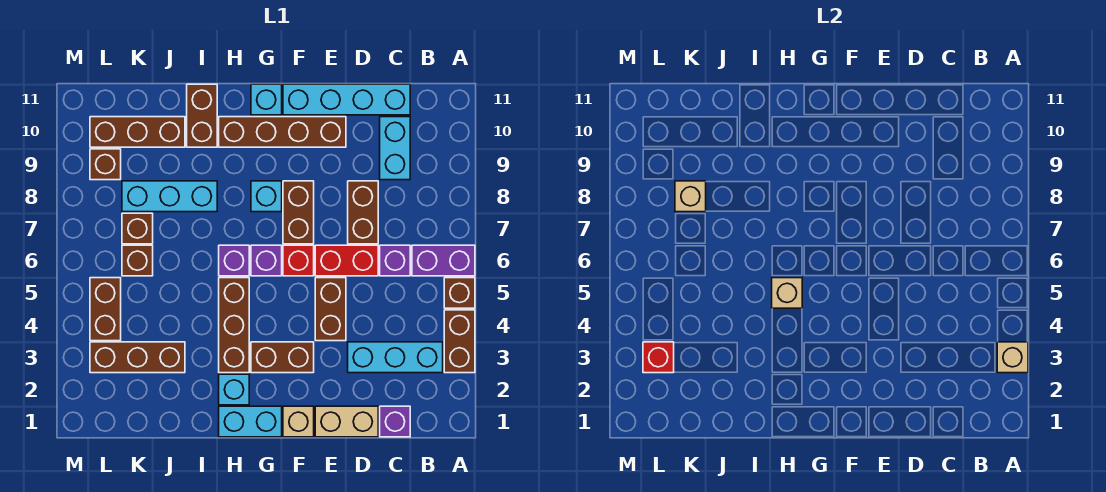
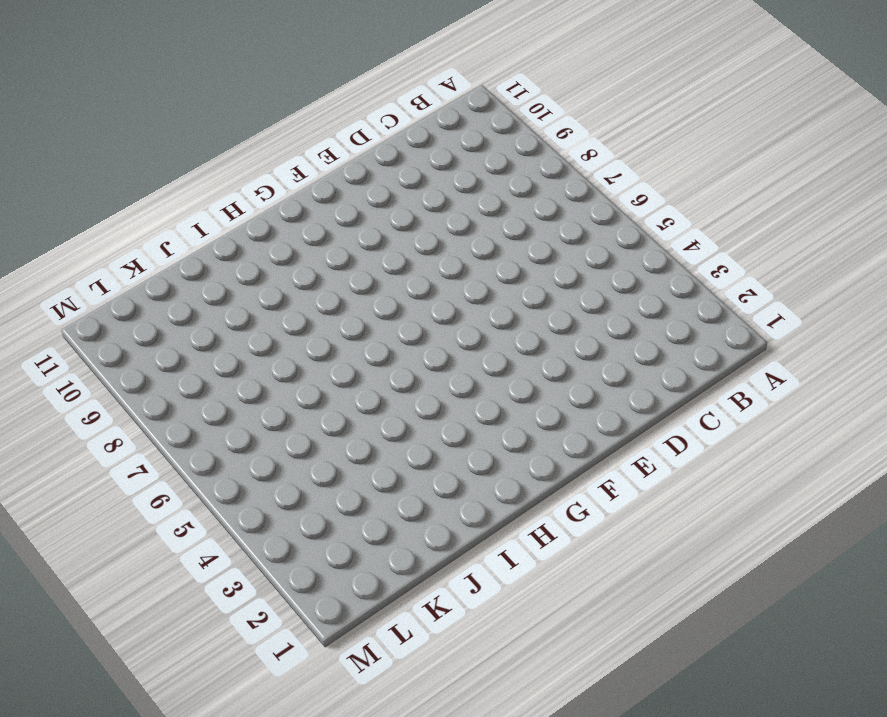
none -> brown brick A3:A4 level 1
none -> brown brick A5 level 1
none -> purple brick A6:B6 level 1
none -> cyan brick B3:D3 level 1

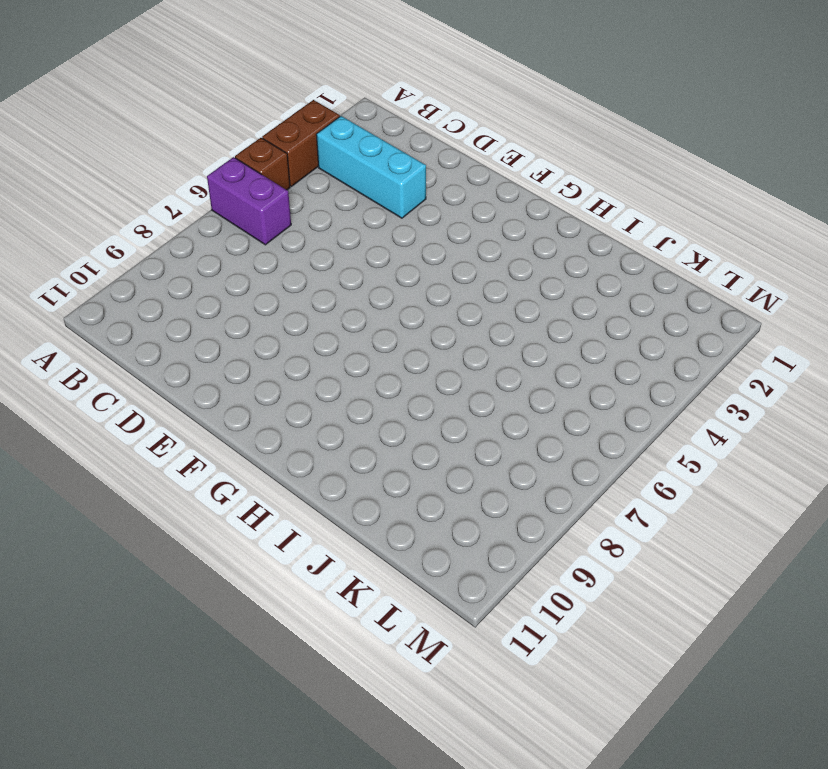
none -> purple brick C1 level 1
none -> purple brick C6 level 1
none -> cyan brick C9:C10 level 1
none -> cyan brick C11:F11 level 1

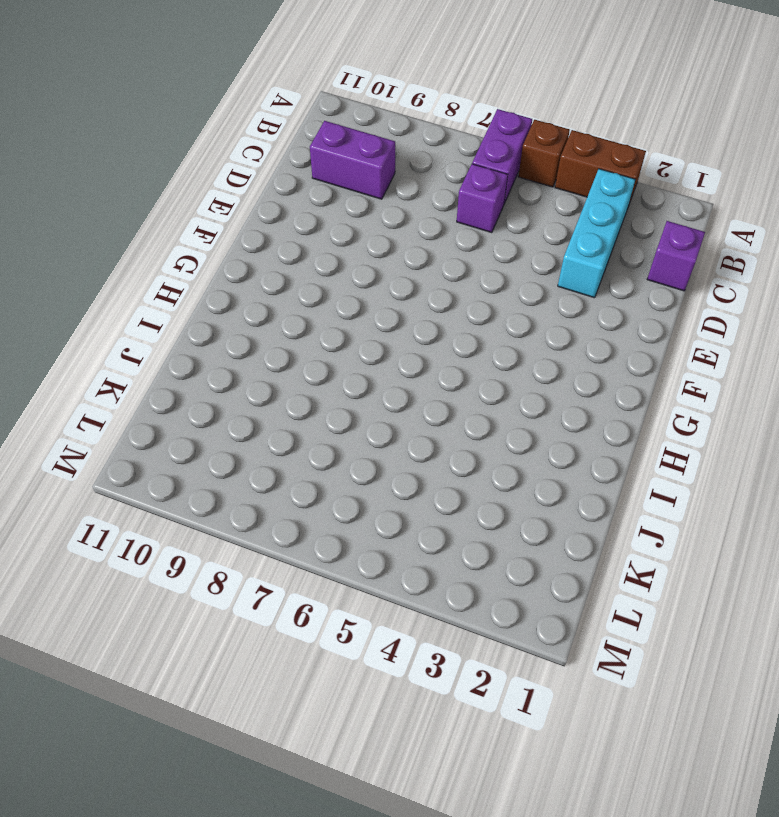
purple brick C9:C10 level 1 -> cyan brick C9:C10 level 1
none -> cyan brick C11:F11 level 1
none -> tan brick D1:E1 level 1
none -> red brick D6:E6 level 1
none -> brown brick D7:D8 level 1

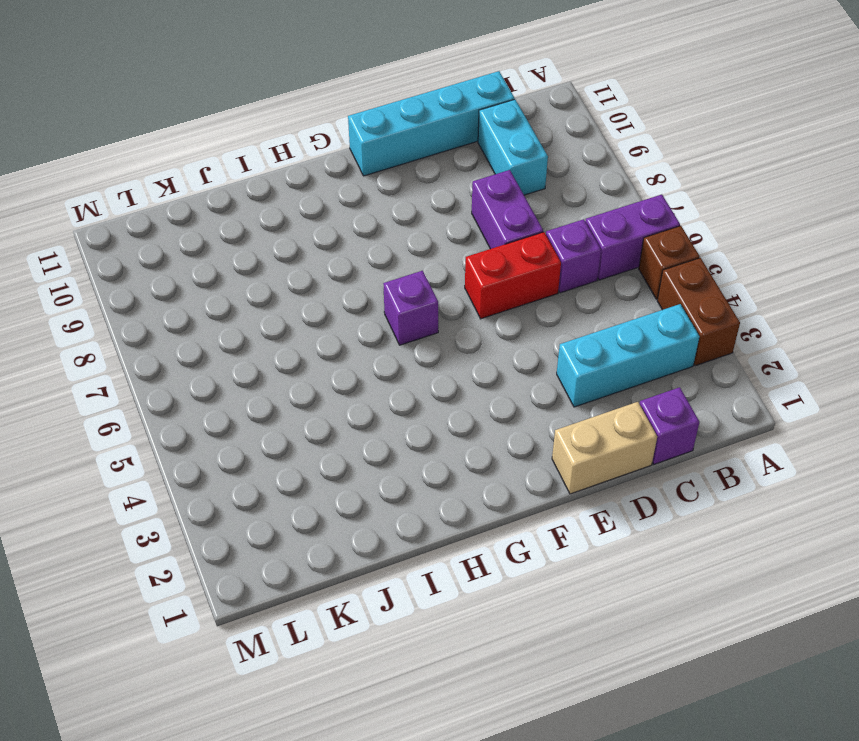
purple brick D7:D8 level 1 -> brown brick D7:D8 level 1
none -> brown brick E4:E5 level 1
none -> brown brick E10:H10 level 1
none -> tan brick F1 level 1
none -> brown brick F3:G3 level 1

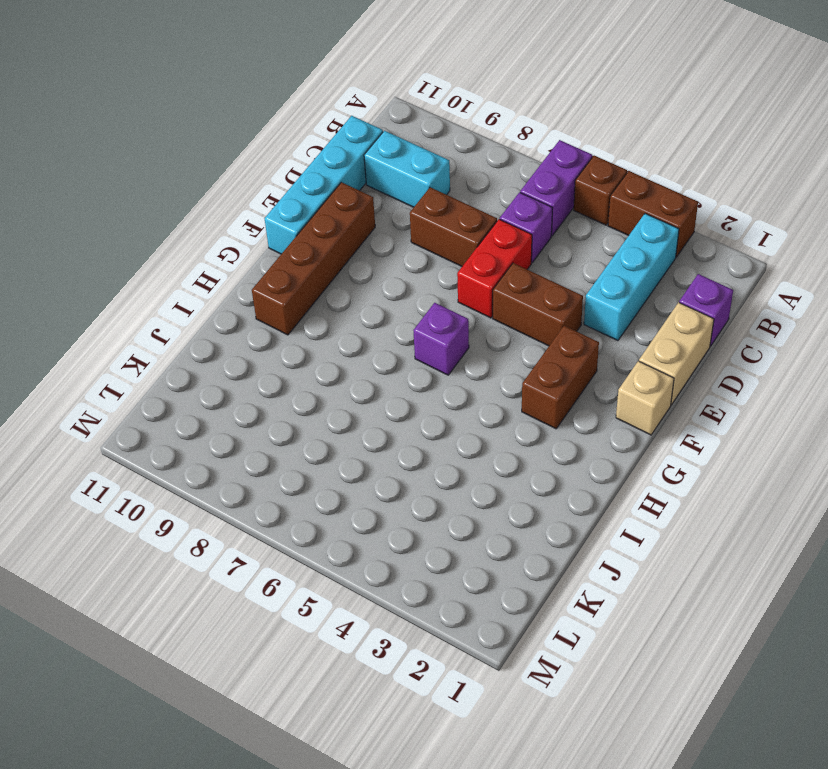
none -> red brick F6 level 1
none -> brown brick F7:F8 level 1
none -> cyan brick G1:H1 level 1
none -> cyan brick G8 level 1

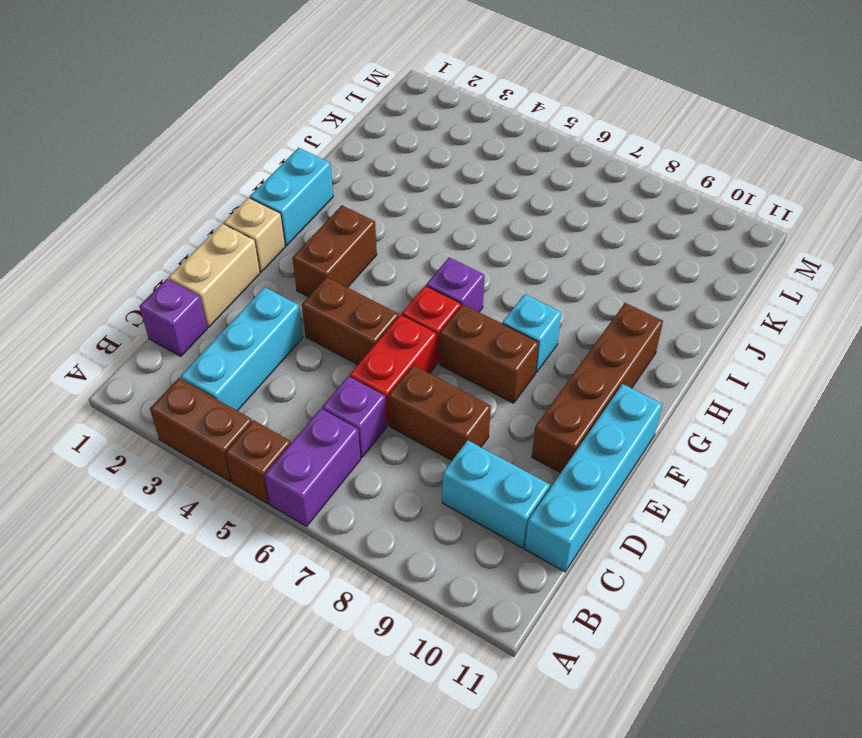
none -> cyan brick G11 level 1
none -> cyan brick H2 level 1
none -> brown brick H3:H5 level 1
none -> purple brick H6 level 1

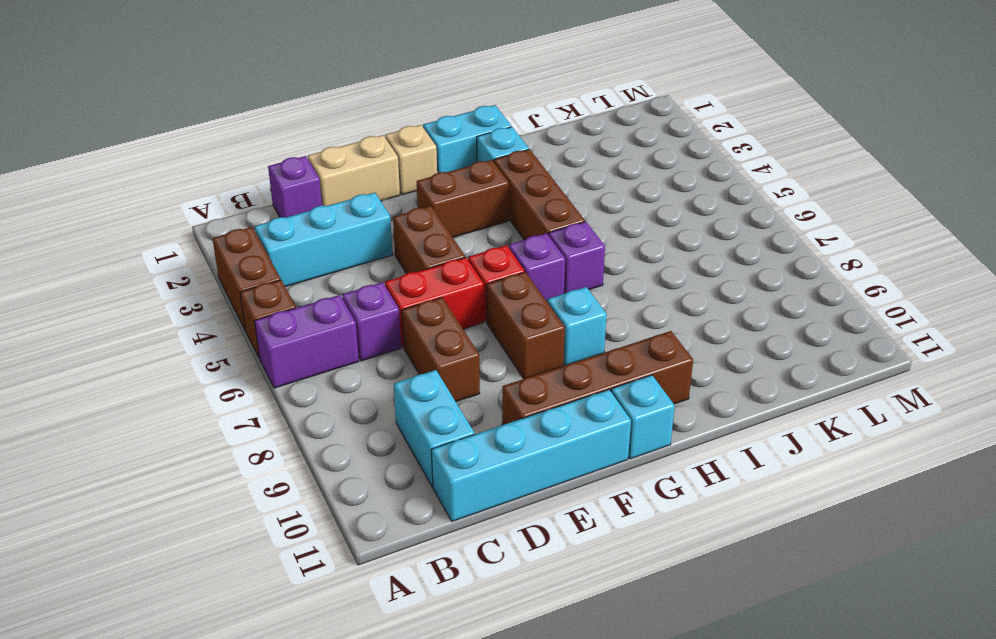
none -> cyan brick I8:K8 level 1
none -> brown brick I10:I11 level 1
none -> brown brick J3:L3 level 1
none -> brown brick J10:L10 level 1

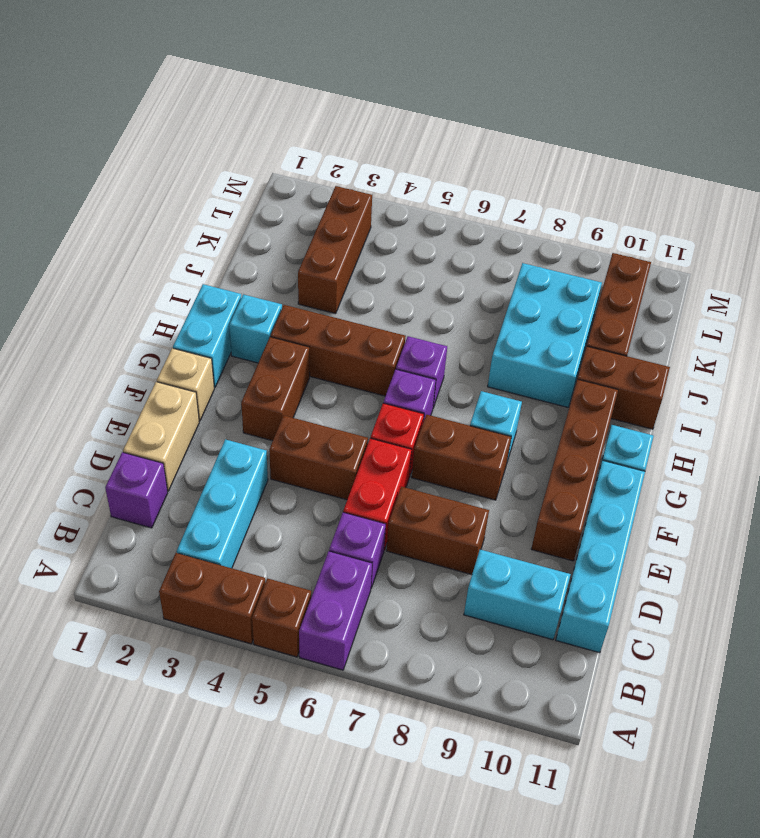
cyan brick I8:K9 level 1 -> cyan brick I8:K8 level 1
none -> brown brick K6 level 1
none -> brown brick K7 level 1
none -> brown brick L4:L5 level 1
none -> brown brick L9 level 1

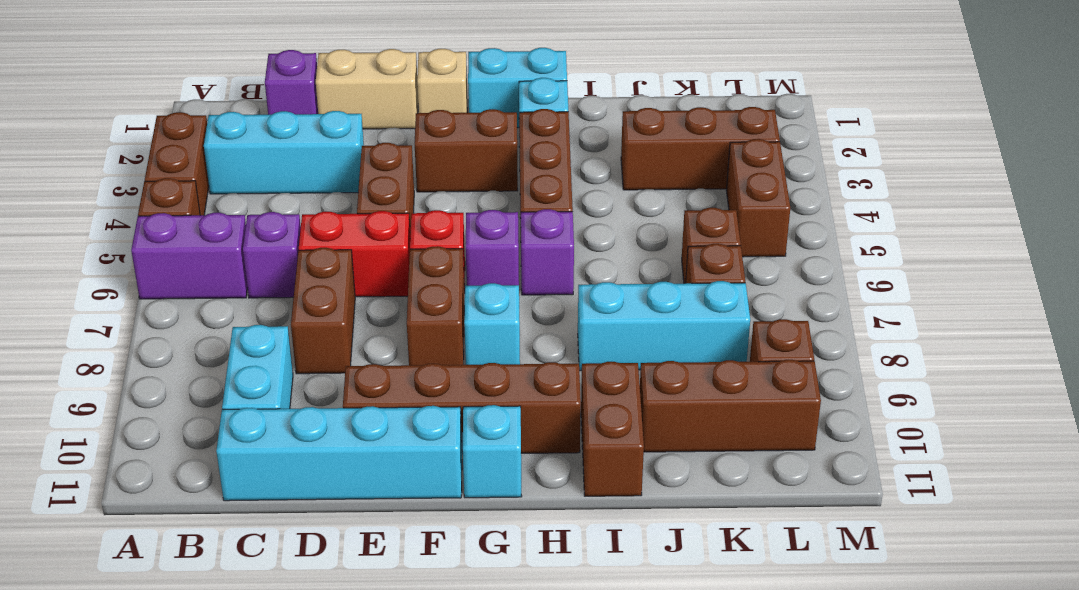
none -> tan brick A3 level 2
none -> tan brick H5 level 2
none -> tan brick K8 level 2
none -> red brick L3 level 2

